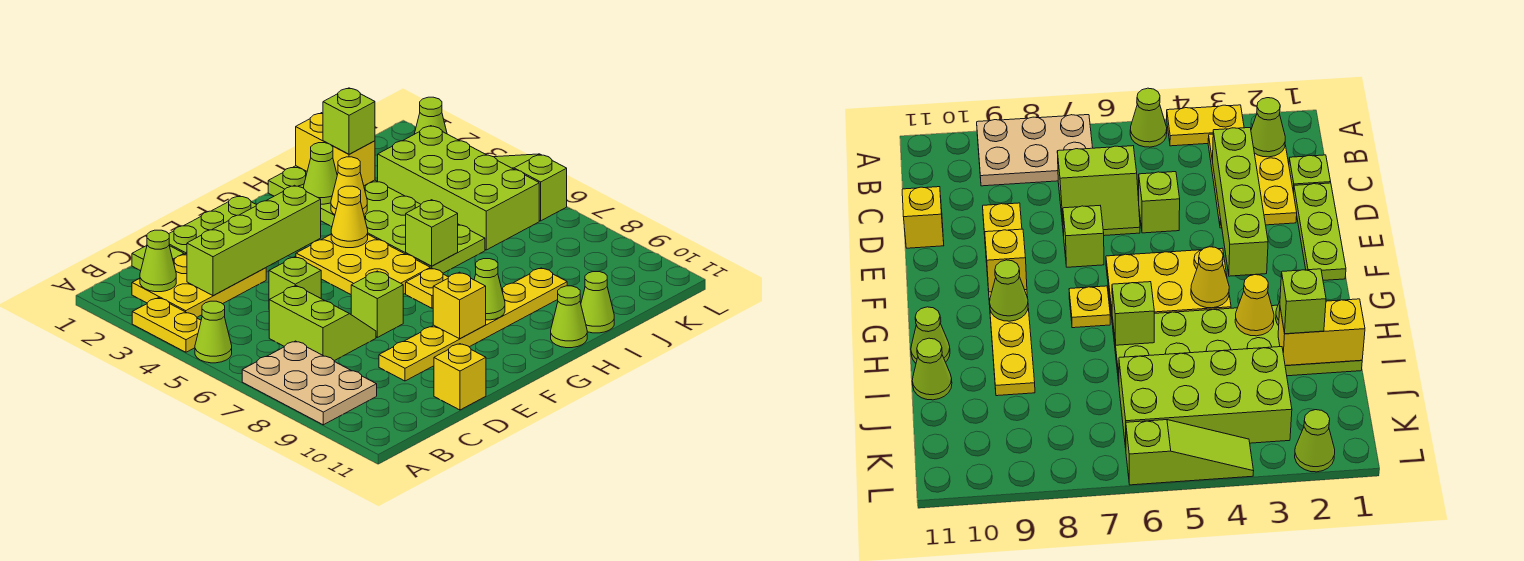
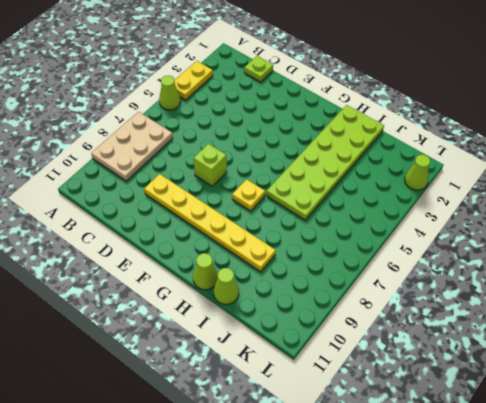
none -> yellow plate B2:D3 level 1
none -> lime slope C6:D7 level 1 top C
none -> lime plate D1:F1 level 1

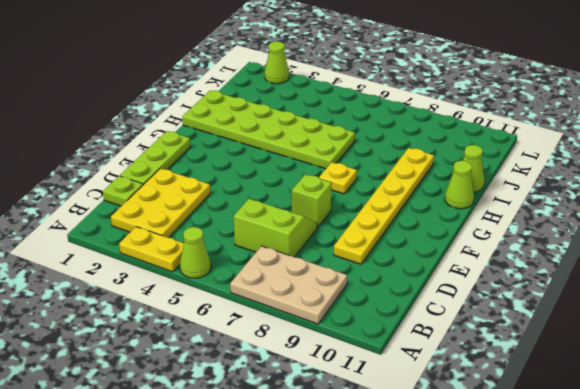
none -> lime brick D5 level 1
none -> yellow brick D11 level 1
none -> yellow plate F4:G6 level 1

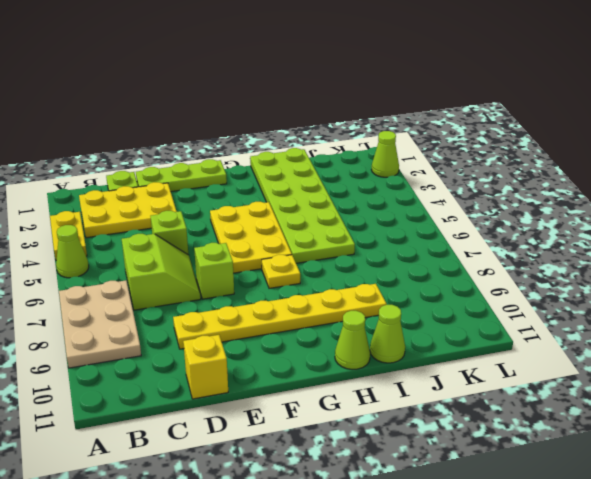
none -> lime brick J3:K6 level 1
none -> lime slope L4:L6 level 1 top 6
none -> lime cone B2 level 2

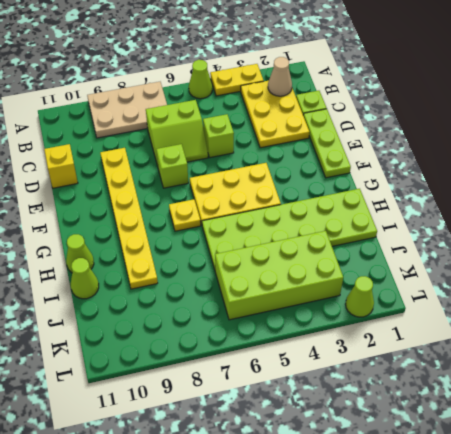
tan cone B2 level 2 -> lime cone B2 level 2
none -> lime slope L4:L6 level 1 top 6
none -> lime brick C3:F3 level 2
none -> yellow brick F9 level 2

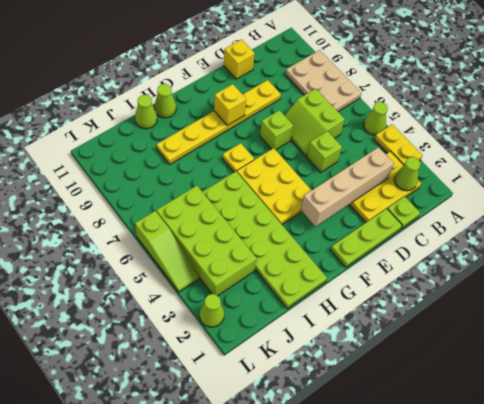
tan brick C3:F3 level 2 -> lime brick C3:F3 level 2
none -> yellow cone G4 level 2
none -> lime cone G9 level 2
none -> lime cone H2 level 2

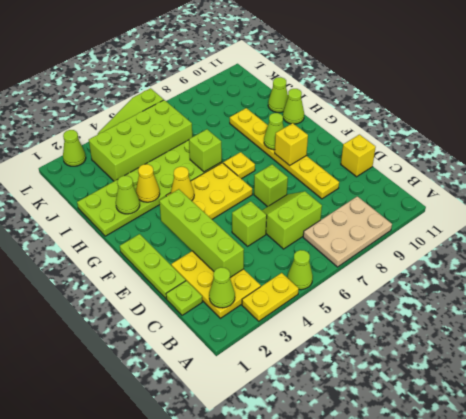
none -> yellow brick I1:I2 level 2
none -> lime brick I2 level 3

